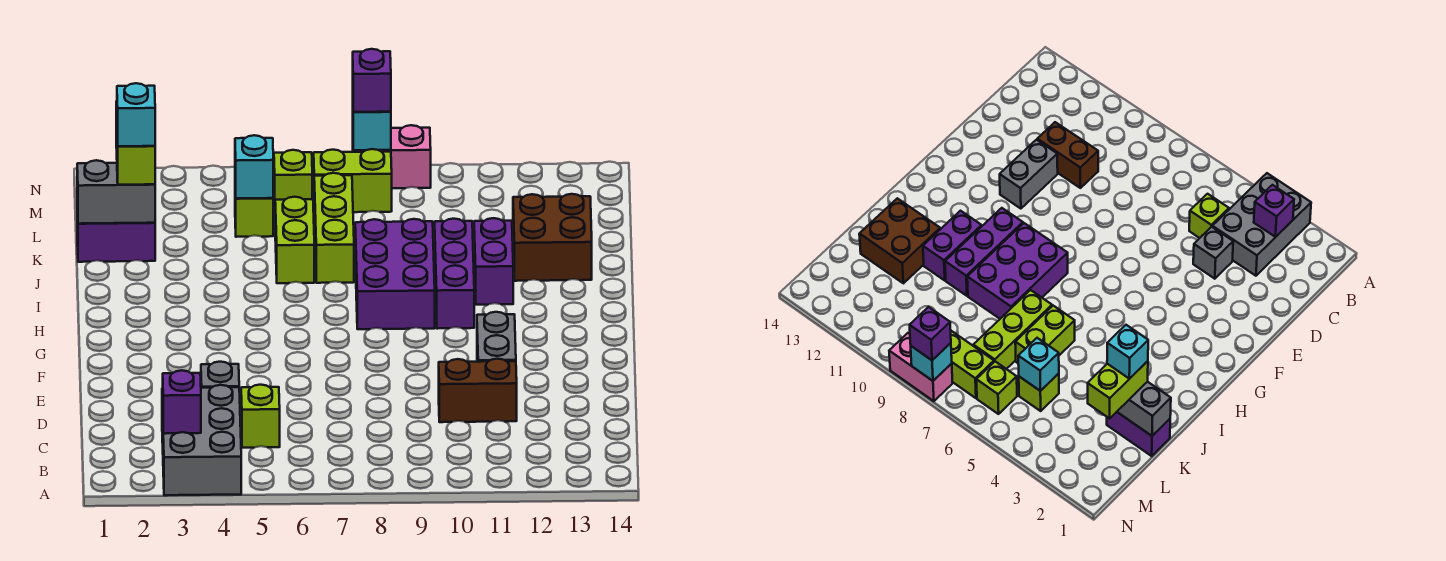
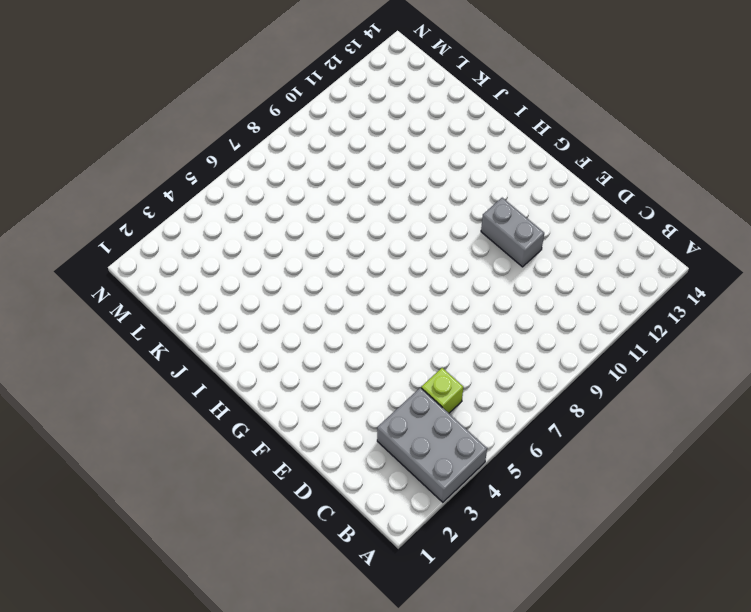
none -> grey brick D4 level 1
none -> brown brick D10:D11 level 1
none -> purple brick H8:J9 level 1

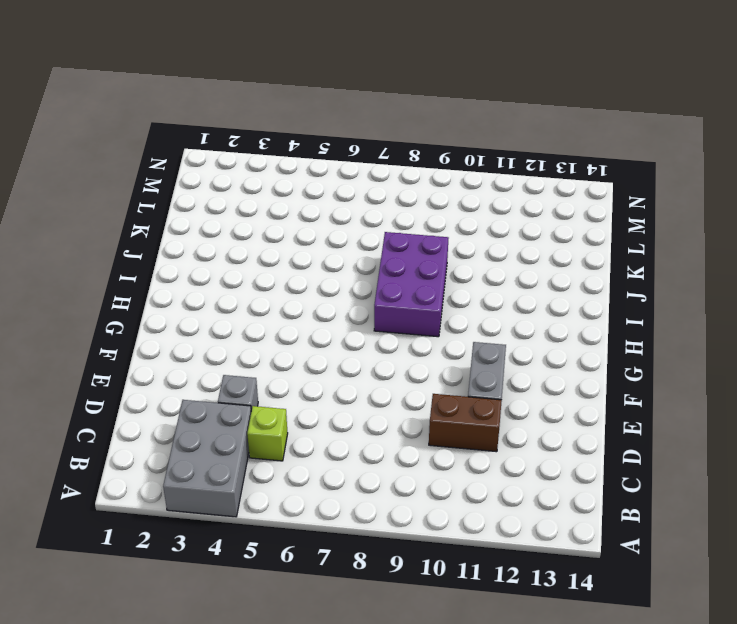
none -> purple brick H10:J10 level 1
none -> purple brick I11:J11 level 1
none -> lime brick J6:K6 level 1

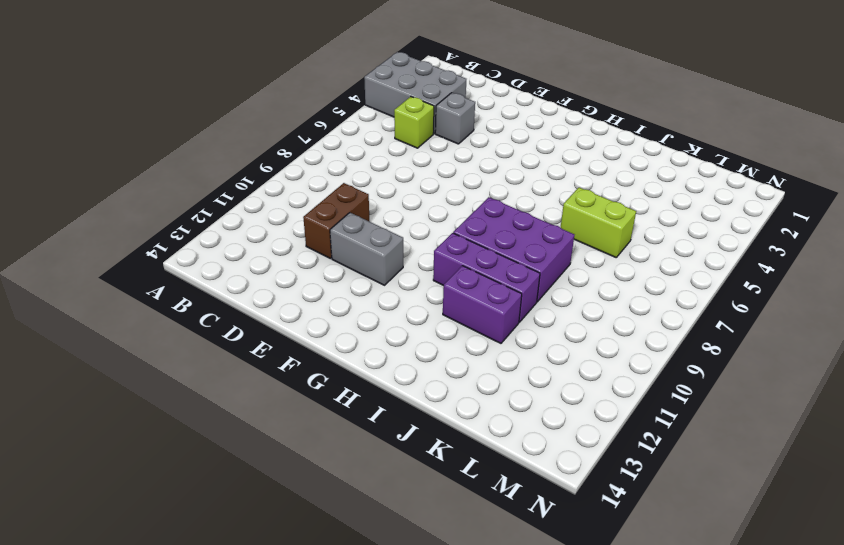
none -> lime brick J7:L7 level 1
none -> brown brick J12:K13 level 1
none -> purple brick K1:K2 level 1

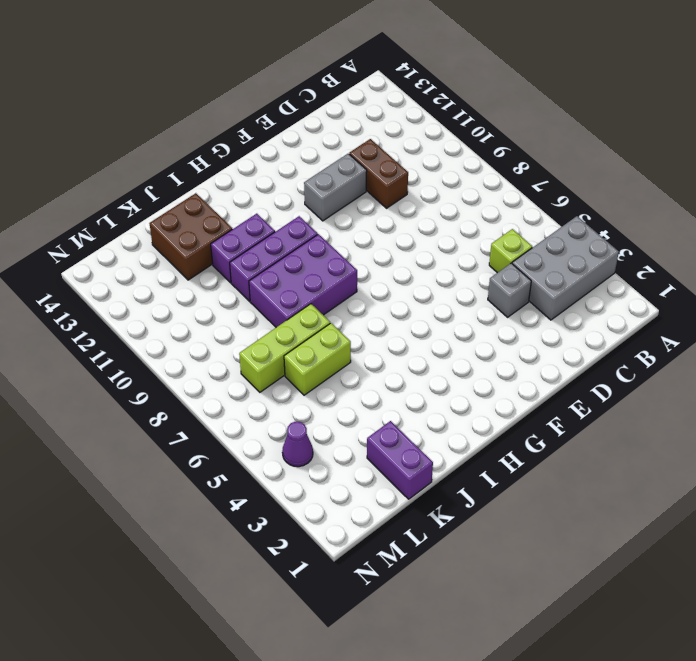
purple cone M4 level 1 -> none
none -> lime brick L5 level 1
none -> lime brick M6 level 1
none -> lime brick M7:M8 level 1

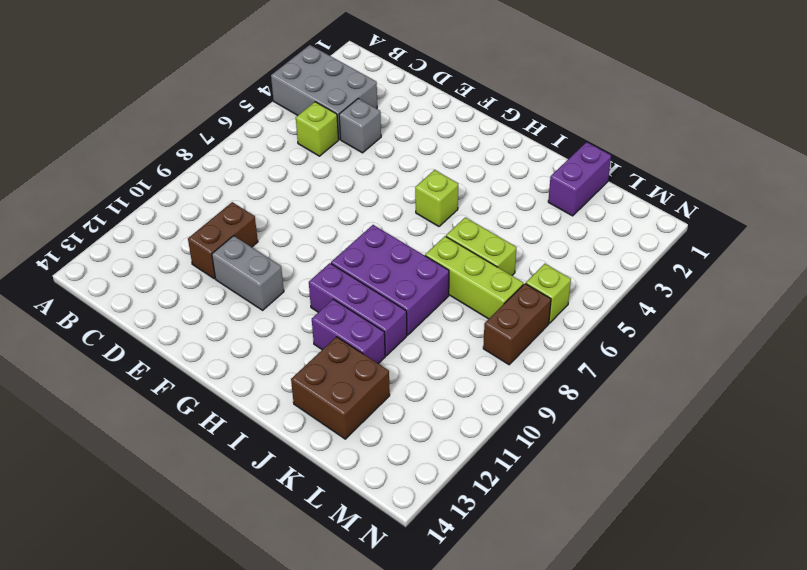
lime brick H5 level 1 -> lime brick L5 level 1
brown brick M7:M8 level 1 -> lime brick M7:M8 level 1
none -> pink brick N8:N9 level 1
none -> purple brick B3 level 2
none -> grey brick K1:K2 level 2

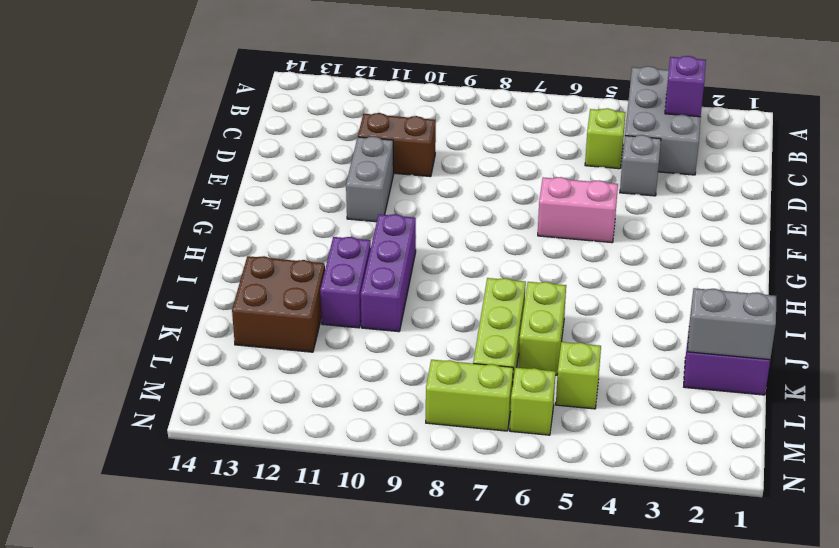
pink brick F5:F6 level 1 -> pink brick N8:N9 level 1
none -> purple brick H8:J9 level 1
none -> cyan brick L5 level 2
none -> cyan brick N8 level 2

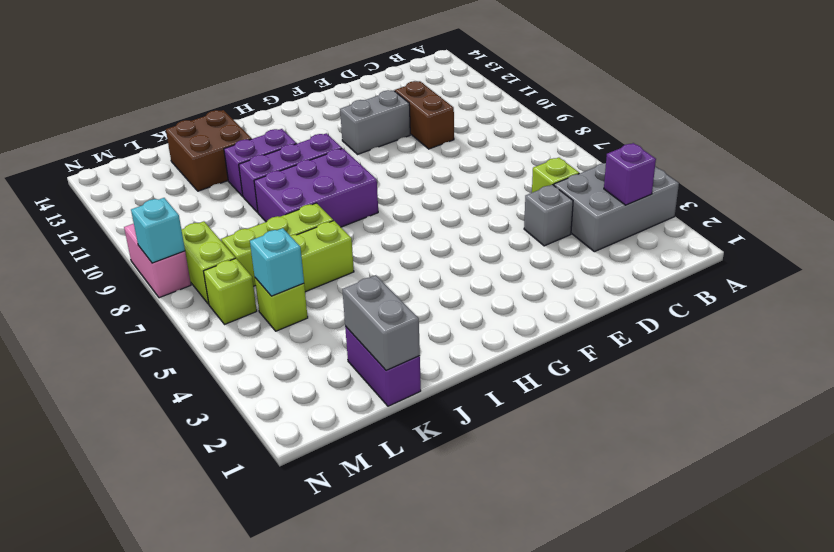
none -> lime brick K2:L2 level 3
none -> purple brick N8 level 3
none -> cyan brick K2 level 4

